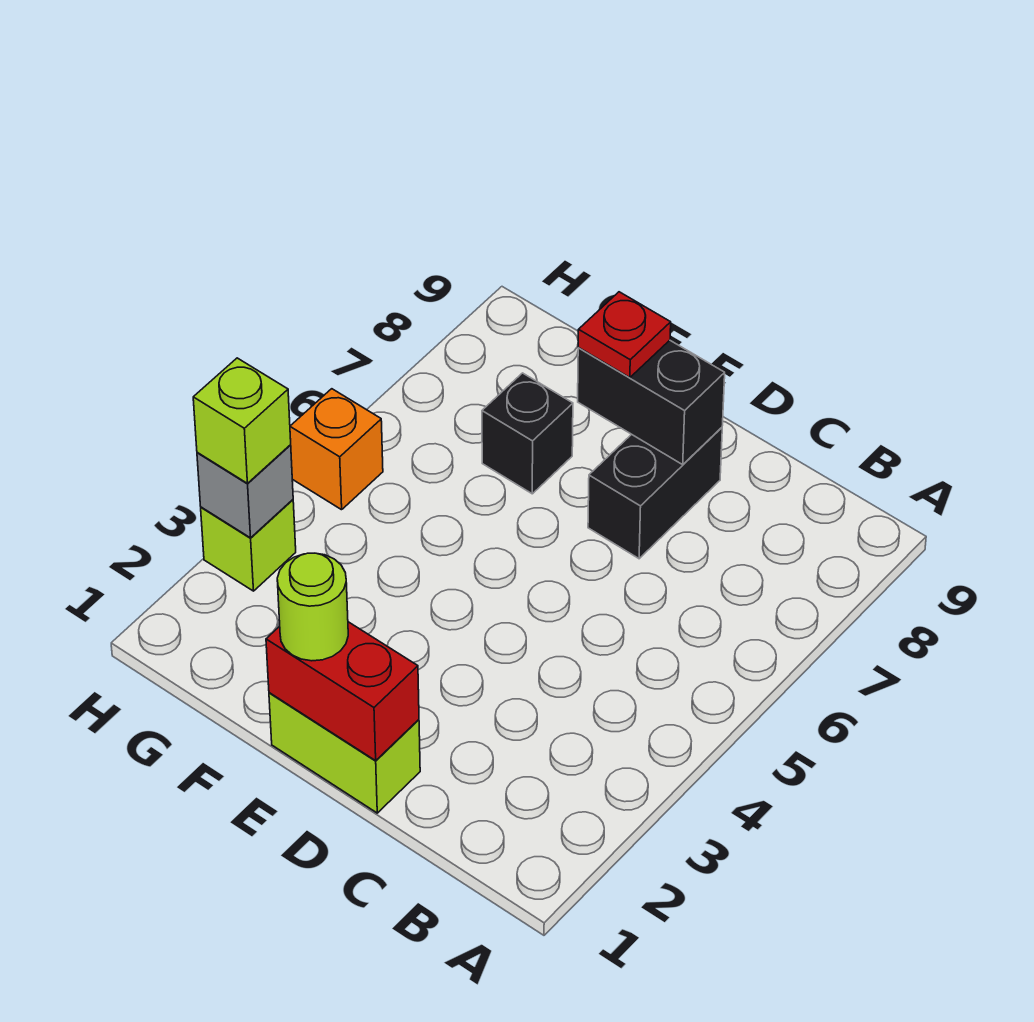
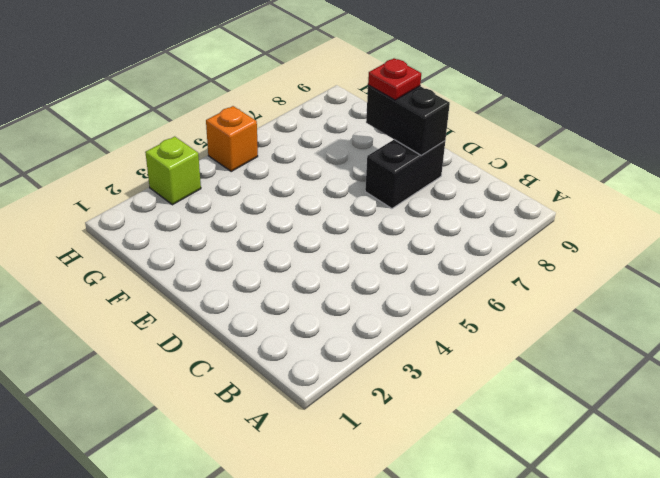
none -> lime brick D1:E1 level 1
none -> black brick F7 level 1

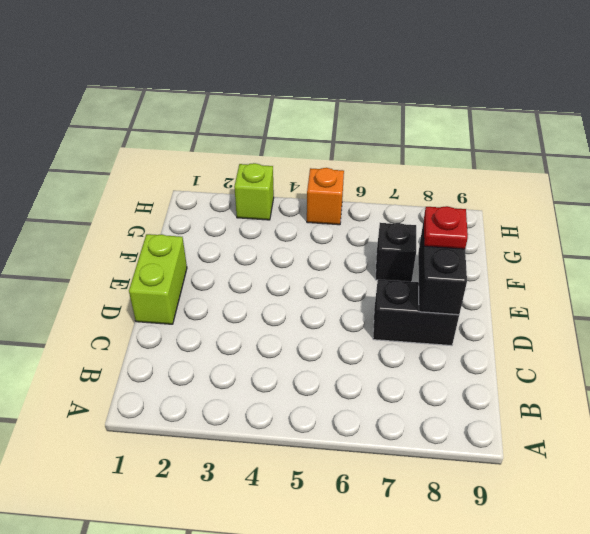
none -> red brick D1:E1 level 2
none -> grey brick H3 level 2

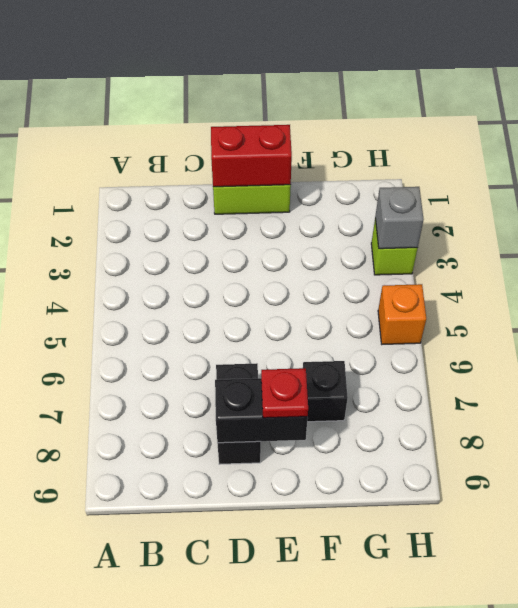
none -> lime round brick E1 level 3
none -> lime brick H3 level 3

